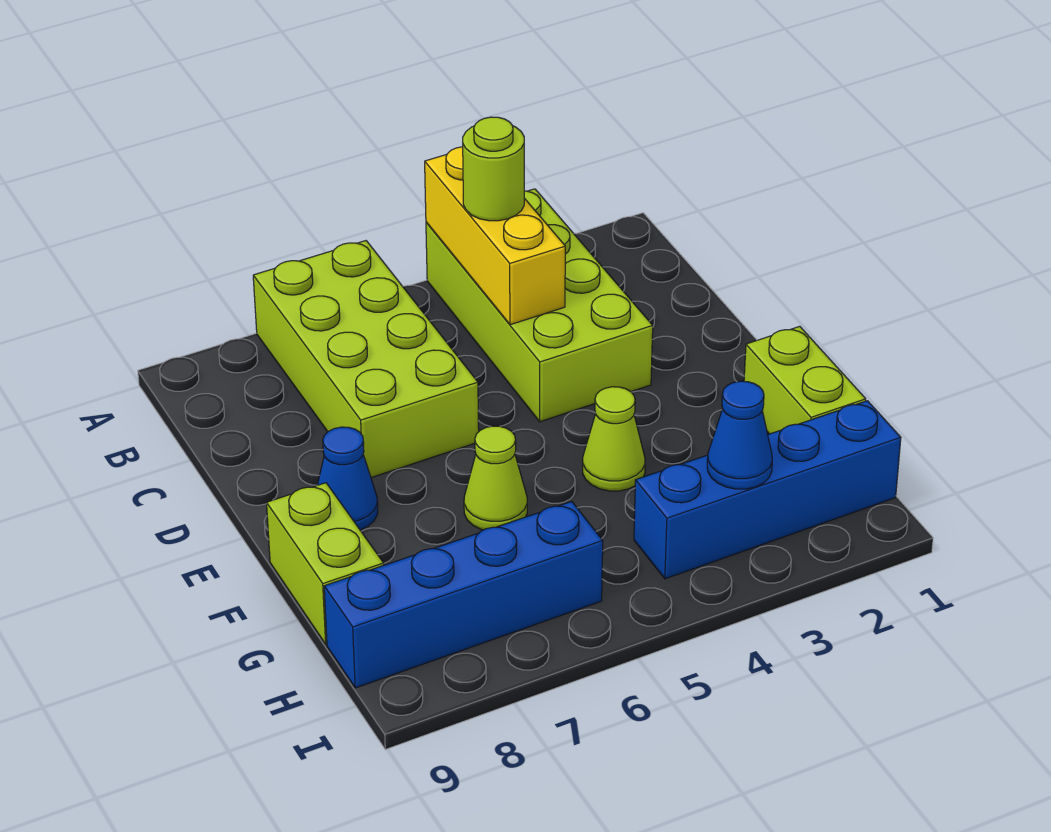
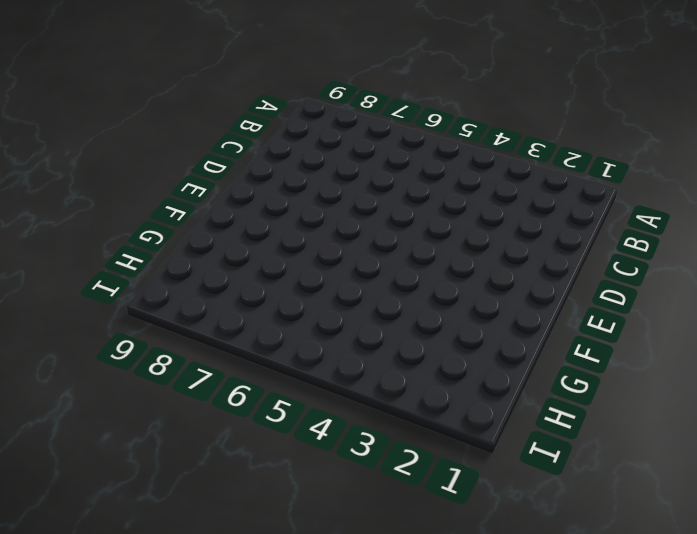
none -> lime brick A3:D4 level 1
none -> lime brick A6:D7 level 1
none -> blue cone E8 level 1

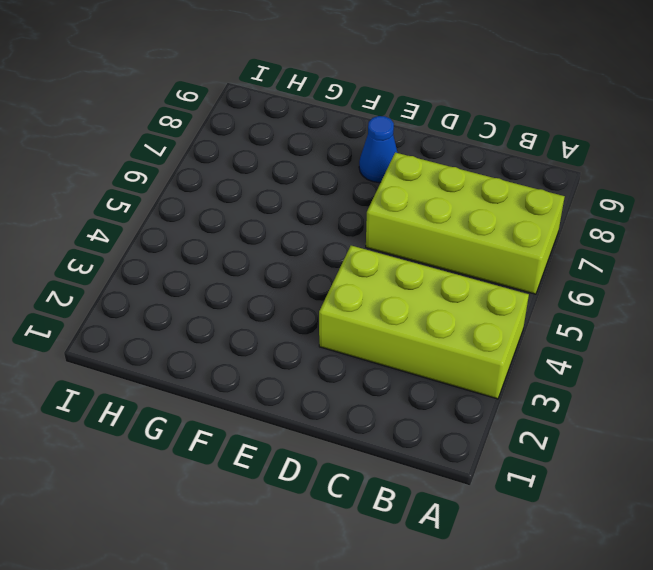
none -> lime brick F1:G1 level 1
none -> lime cone F4 level 1
none -> lime cone F6 level 1

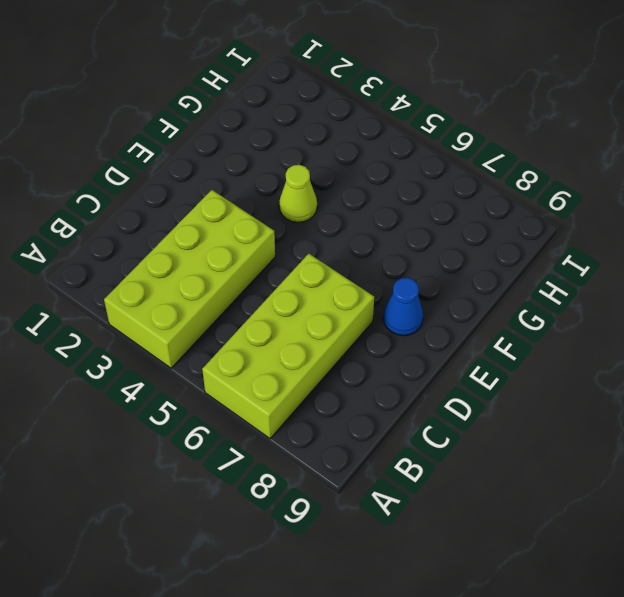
none -> lime brick F1:G1 level 1
none -> lime cone F6 level 1
none -> lime brick F9:G9 level 1

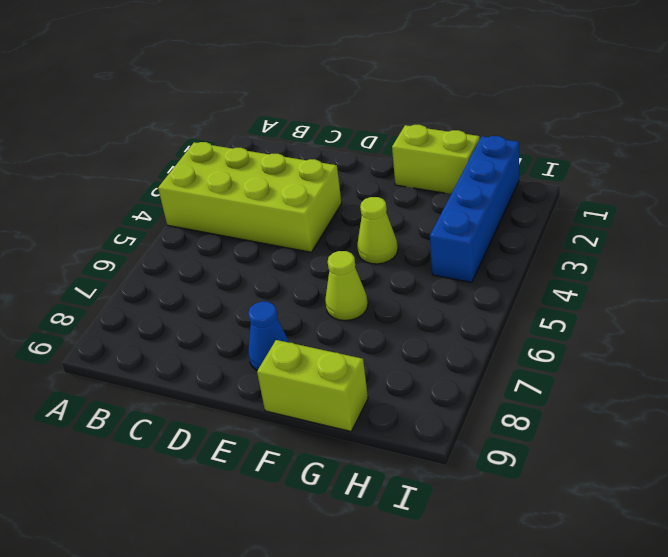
none -> lime brick A6:D7 level 1
none -> blue brick H6:H9 level 1
none -> yellow brick A4:C4 level 2

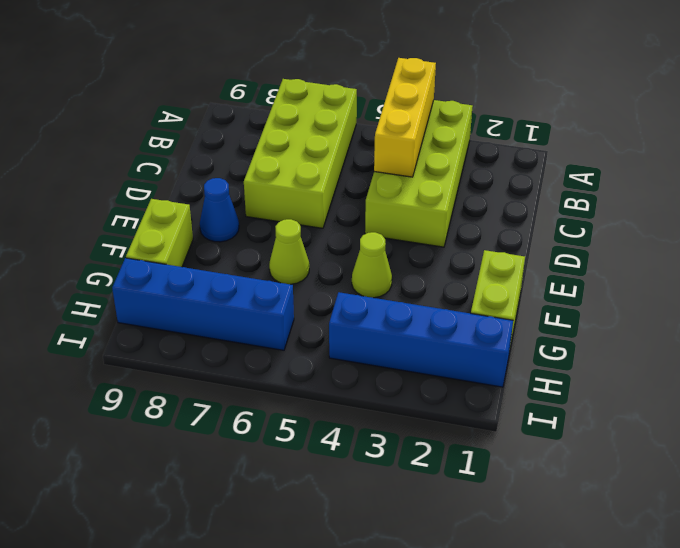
none -> blue cone H3 level 2
none -> lime round brick B4 level 3

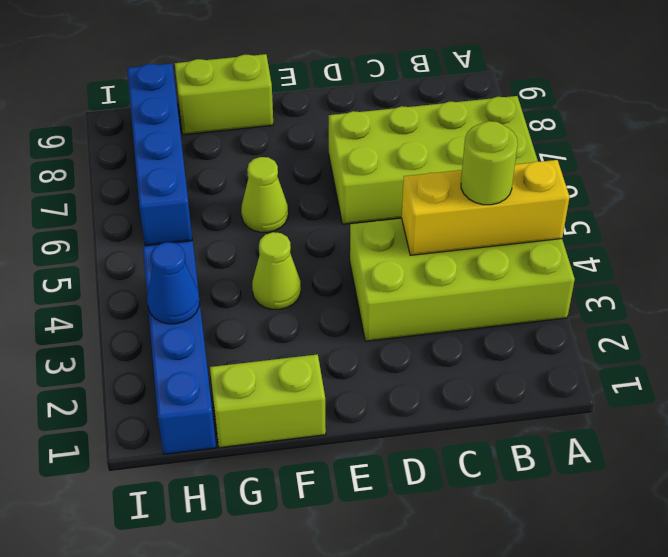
none -> blue cone E8 level 1

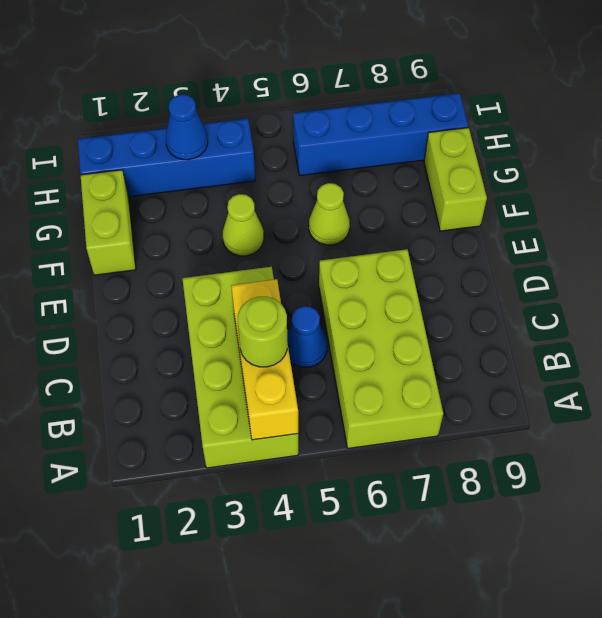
blue cone C5 level 1 -> blue cone E8 level 1

